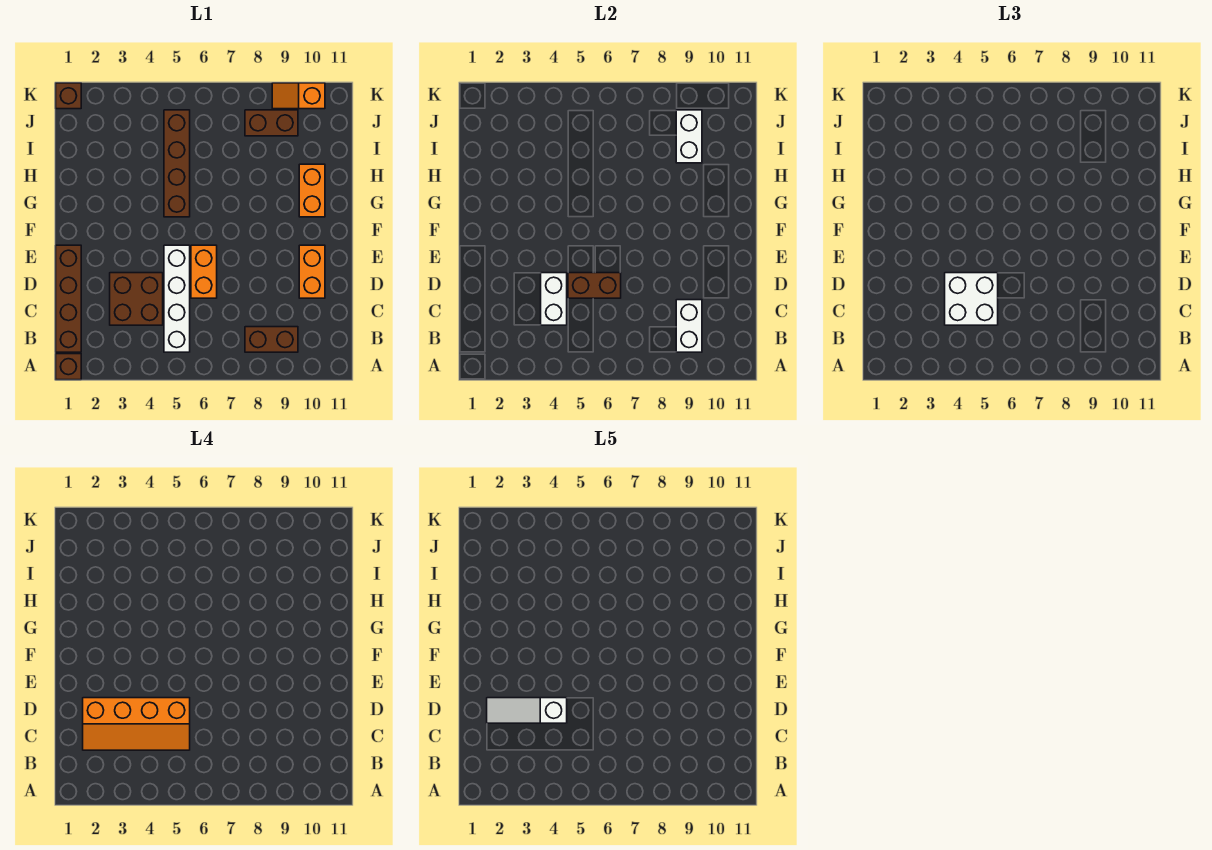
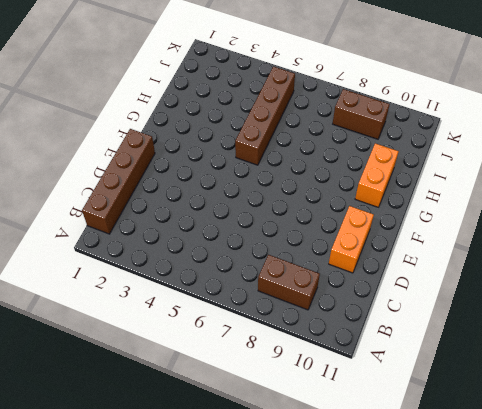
none -> brown brick A1 level 1
none -> white brick B5:E5 level 1
none -> brown brick C3:D4 level 1

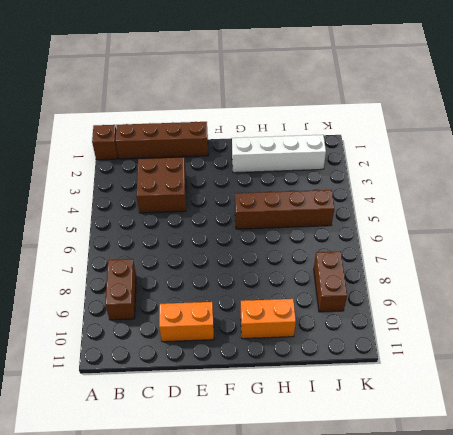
white brick G2:J2 level 1 -> white brick B5:E5 level 1
none -> orange brick D6:E6 level 1
none -> brown brick K1 level 1
none -> orange slope K9:K10 level 1 top 10

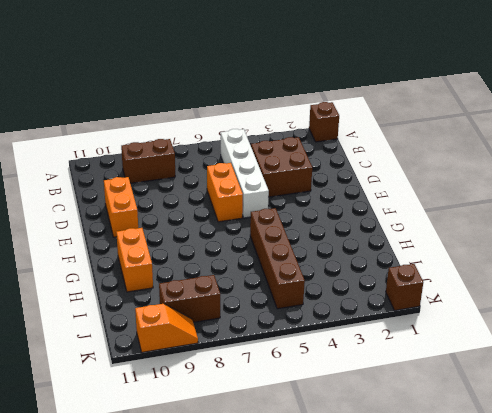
none -> brown brick B1:E1 level 1
none -> white brick B9:C9 level 2
none -> white brick C4:D4 level 2

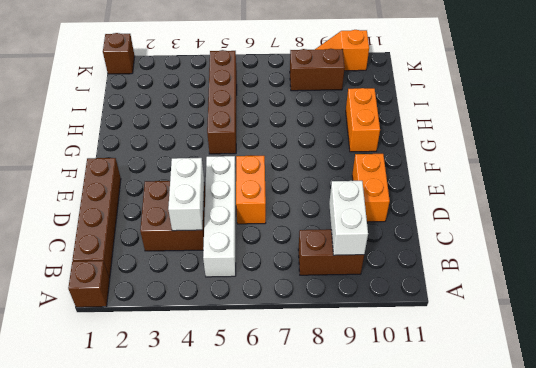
none -> brown brick D5:D6 level 2
none -> white brick I9:J9 level 2
none -> white brick C4:D5 level 3

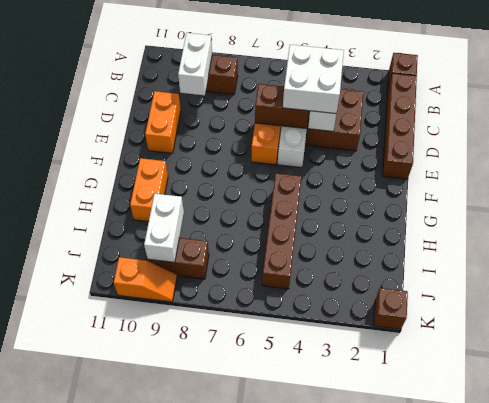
none -> orange slope C2:D5 level 4 top D
none -> white slope D2:D4 level 5 top 4

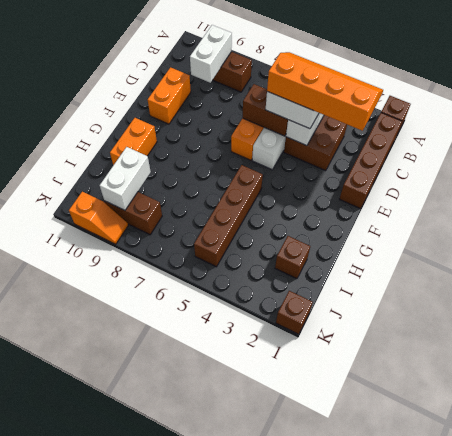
brown brick I2 level 1 -> none
none -> white slope D2:D4 level 5 top 4

